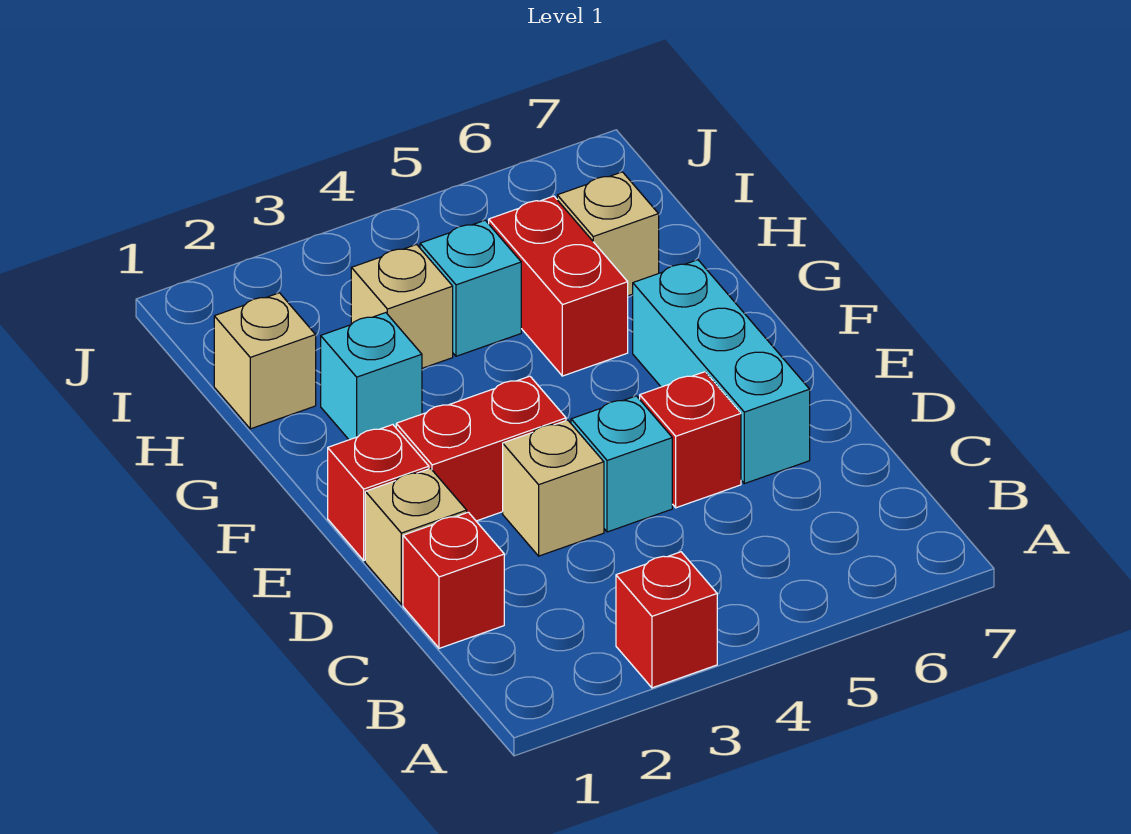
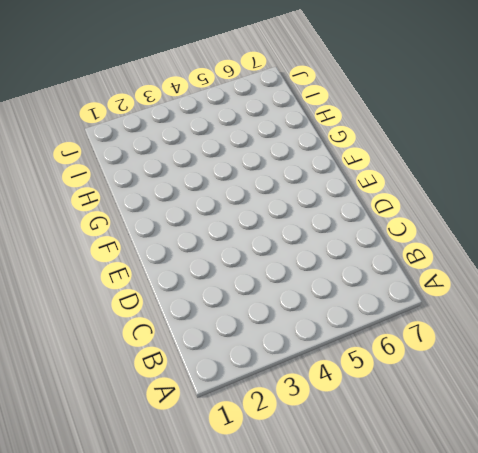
none -> red brick A3 level 1
none -> red brick C1 level 1
none -> tan brick D1 level 1

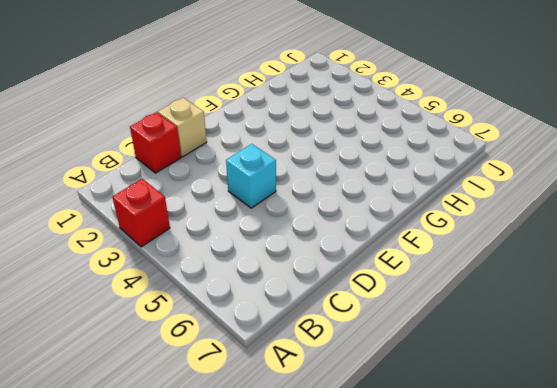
none -> tan brick D3 level 1
none -> red brick D5 level 1
none -> cyan brick D6:F6 level 1

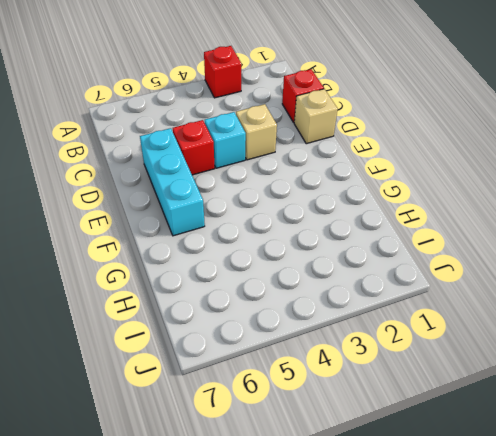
none -> red brick E1 level 1
none -> red brick E2:E3 level 1
none -> cyan brick G2 level 1

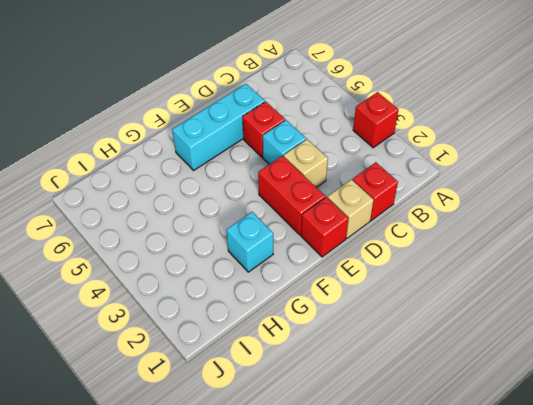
none -> red brick G5:H5 level 1
none -> tan brick H1 level 1
none -> tan brick H3 level 1

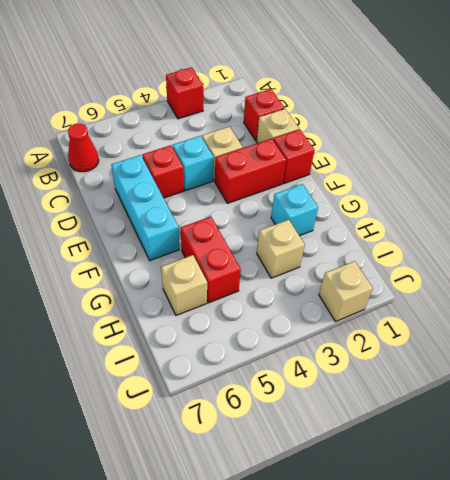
red cone B7 level 1 -> none
tan brick J2 level 1 -> tan brick H1 level 1
none -> cyan brick H4 level 1

